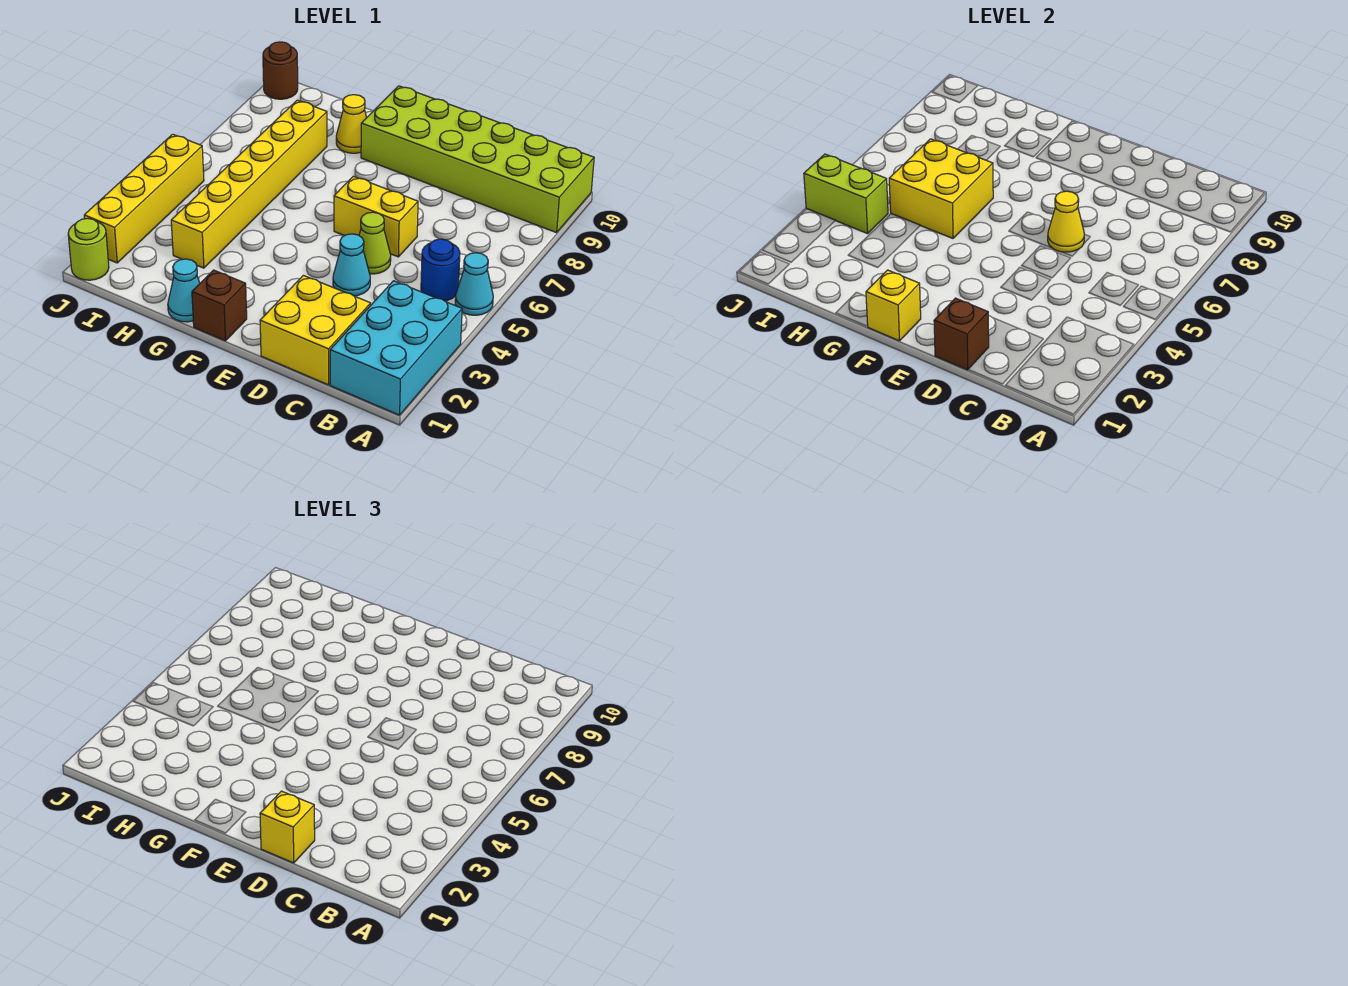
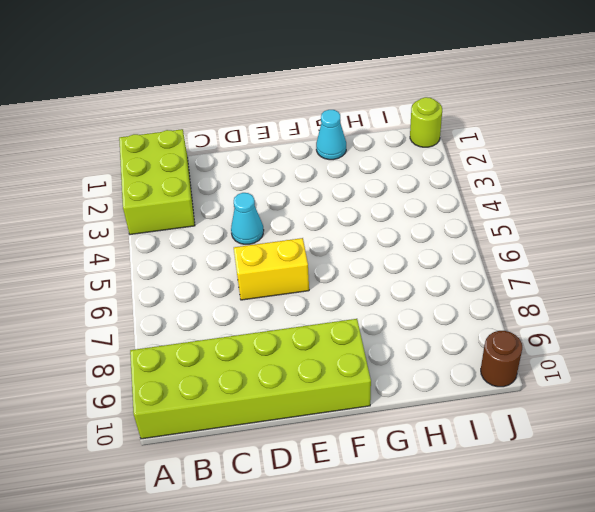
lime brick A1:B3 level 1 -> cyan brick A1:B3 level 1
none -> cyan cone A5 level 1
none -> blue round brick B5 level 1
none -> yellow brick C1:D2 level 1

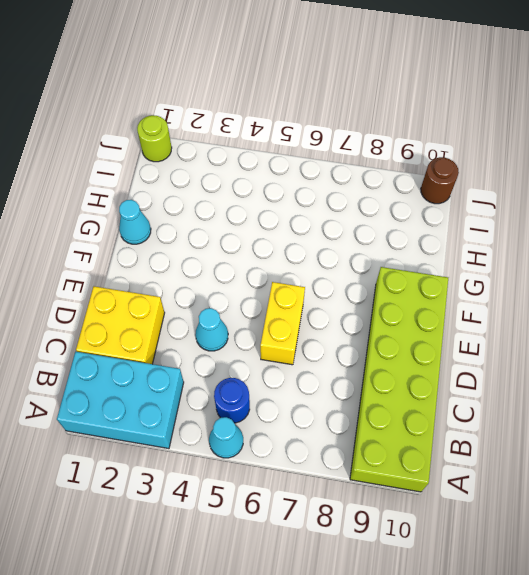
none -> lime cone D5 level 1
none -> brown brick F1 level 1
none -> yellow cone G9 level 1

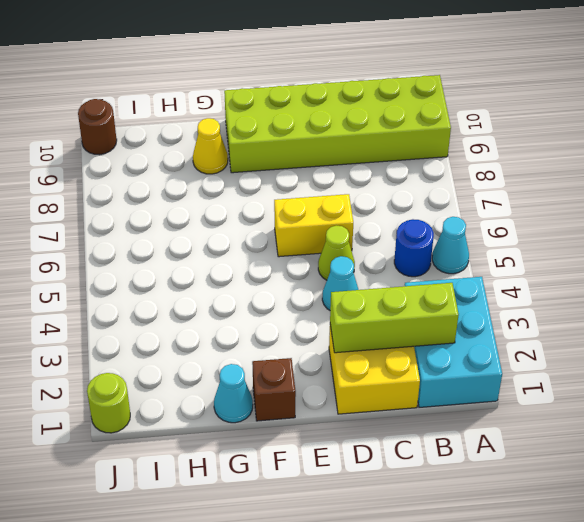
lime brick B2:D2 level 2 -> none
none -> yellow brick H3:H8 level 1
none -> yellow brick J2:J5 level 1
none -> brown brick D1 level 2

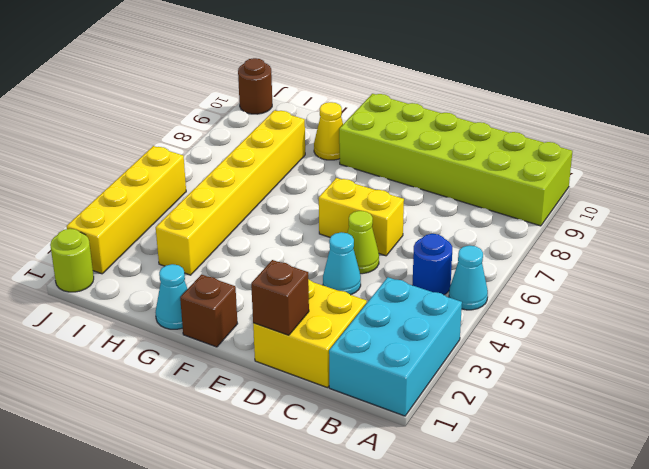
none -> yellow cone D6 level 2
none -> yellow brick F1 level 2
none -> yellow brick G5:H6 level 2

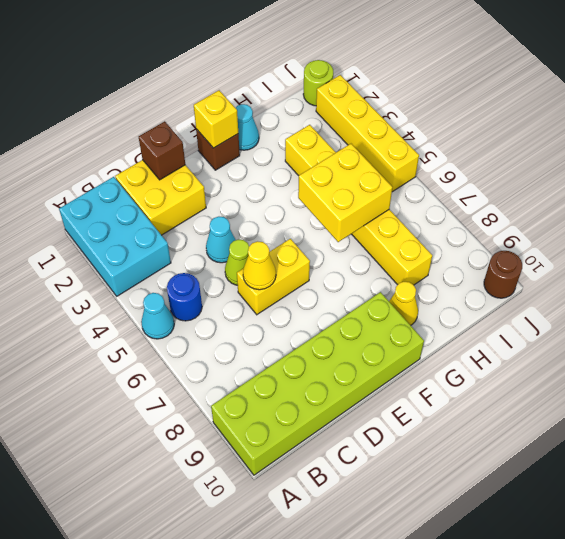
none -> lime brick I4:J4 level 2
none -> yellow brick D1 level 3

